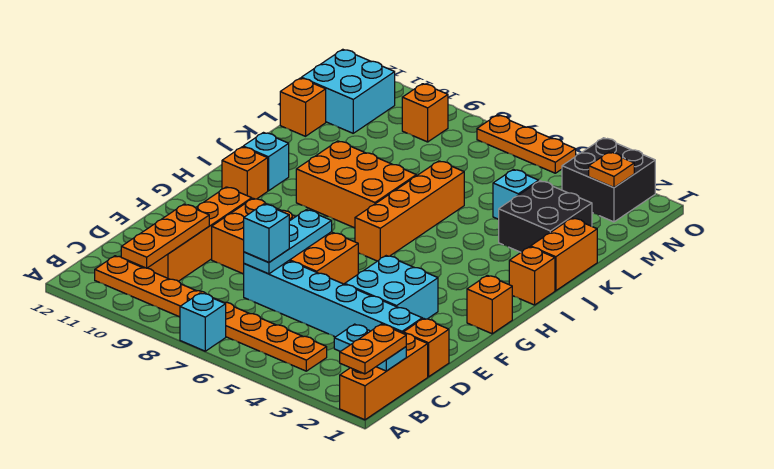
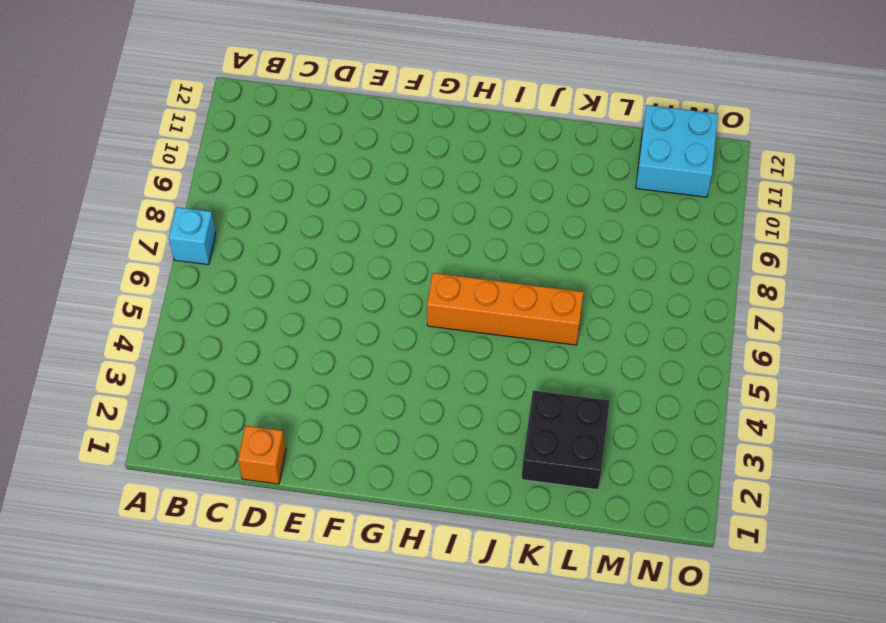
none -> orange brick A1:C1 level 1
none -> orange plate B4:B11 level 1
none -> orange brick C10:F10 level 1

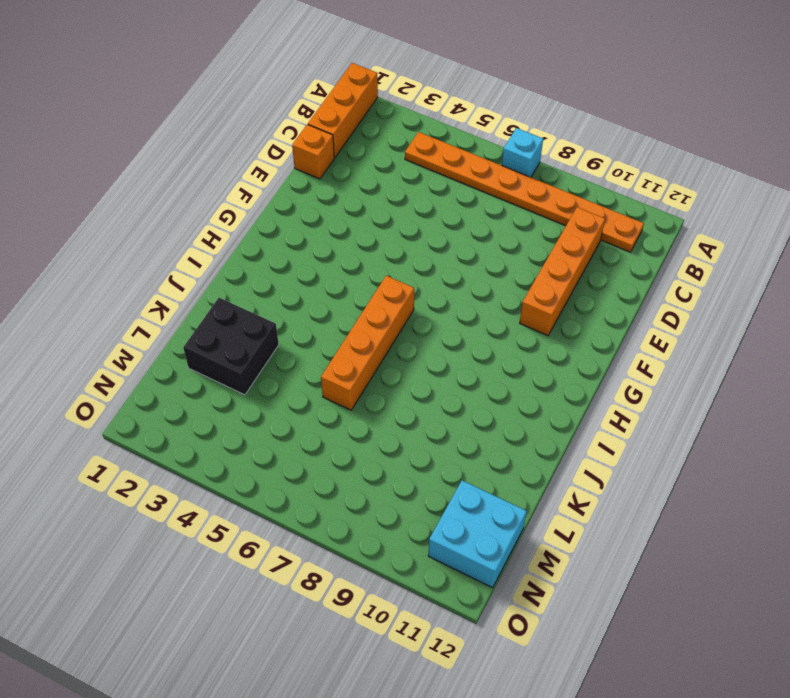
none -> cyan brick D2:D7 level 1
none -> cyan brick E3:F4 level 1
none -> orange brick E6:F9 level 1

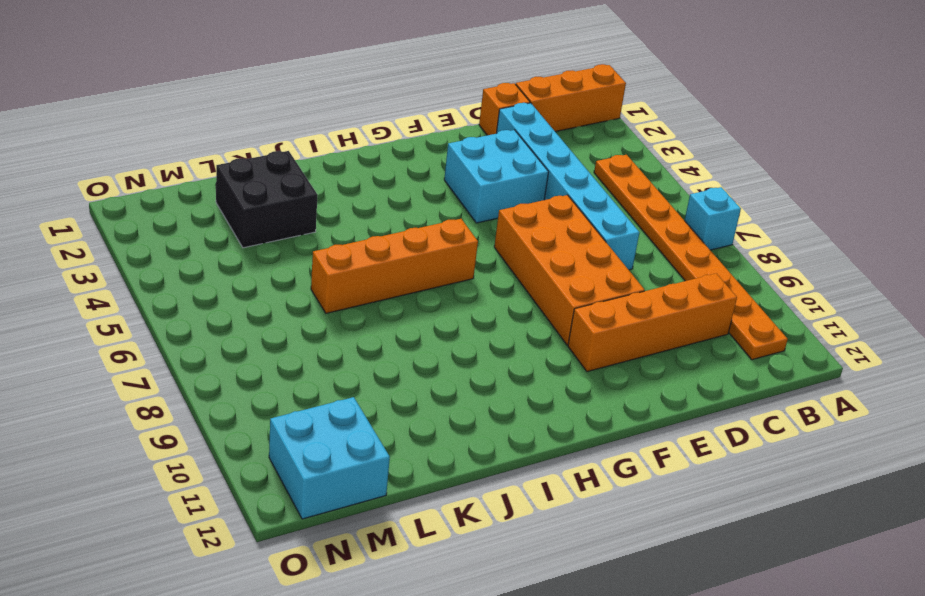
none -> orange brick G1 level 1
none -> orange brick H11 level 1
none -> orange brick I1 level 1

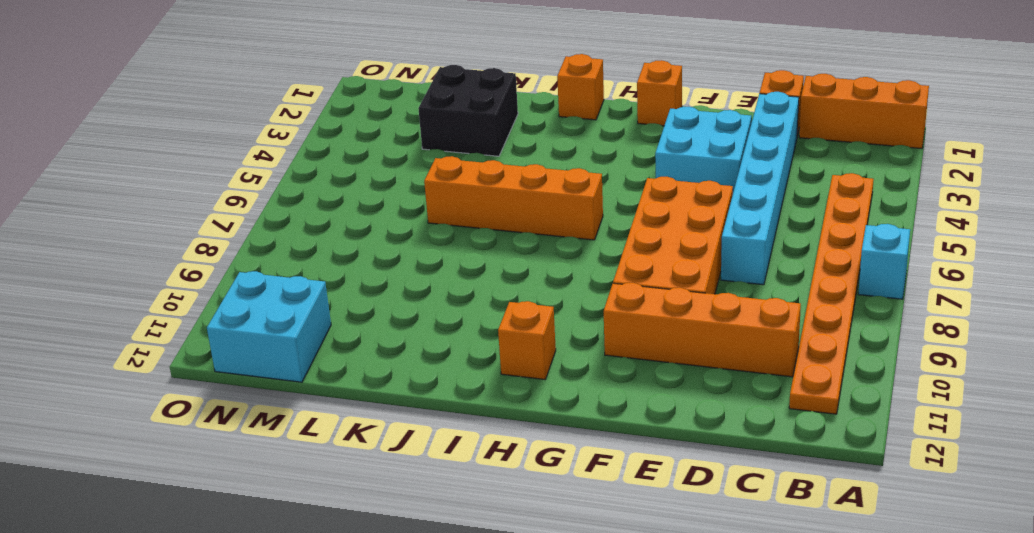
none -> orange brick I7:J9 level 1
none -> cyan brick I11 level 1
none -> orange brick J1:K1 level 1

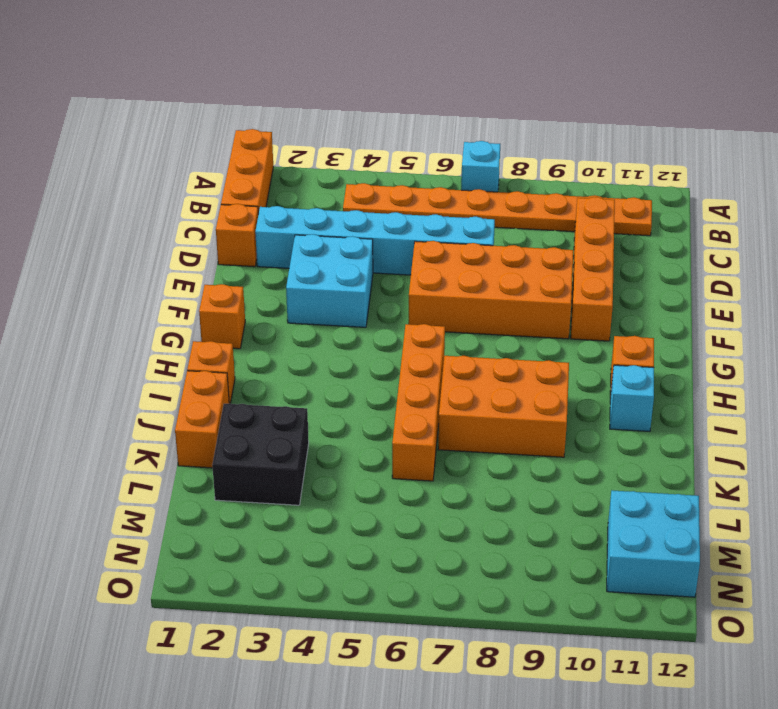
none -> cyan brick L4 level 1
none -> orange brick L12 level 1
none -> black brick N2:O3 level 1

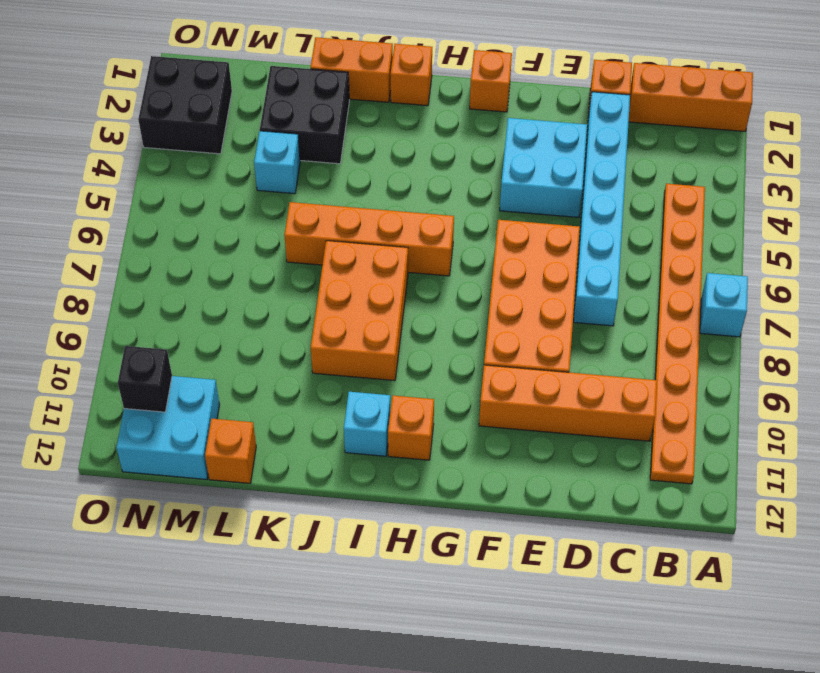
black brick N11 level 2 -> none
none -> orange brick N9 level 1
none -> orange plate O5:O7 level 1
none -> cyan plate B1:B2 level 2

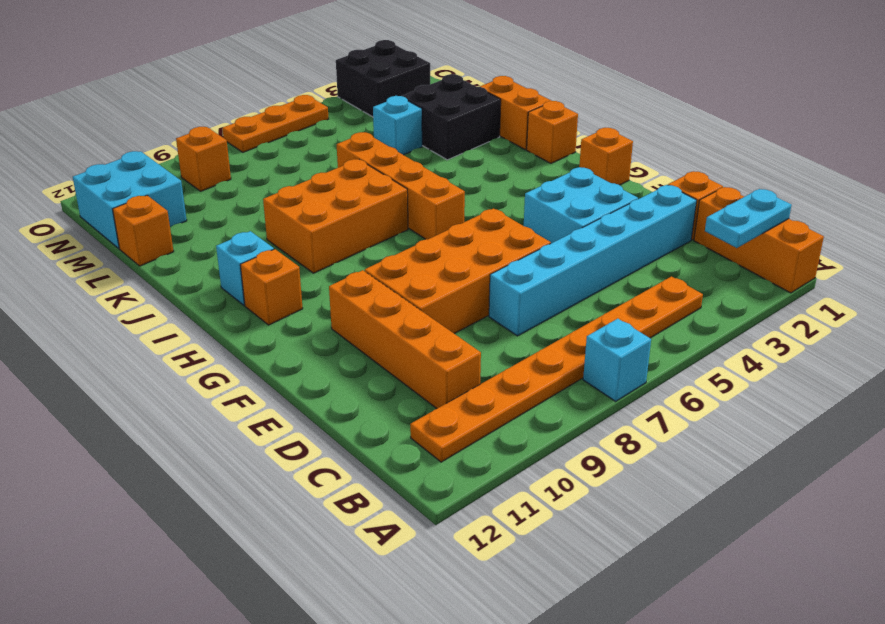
none -> orange plate B10:D10 level 2
none -> cyan plate D7:F7 level 2
none -> orange plate N2 level 2

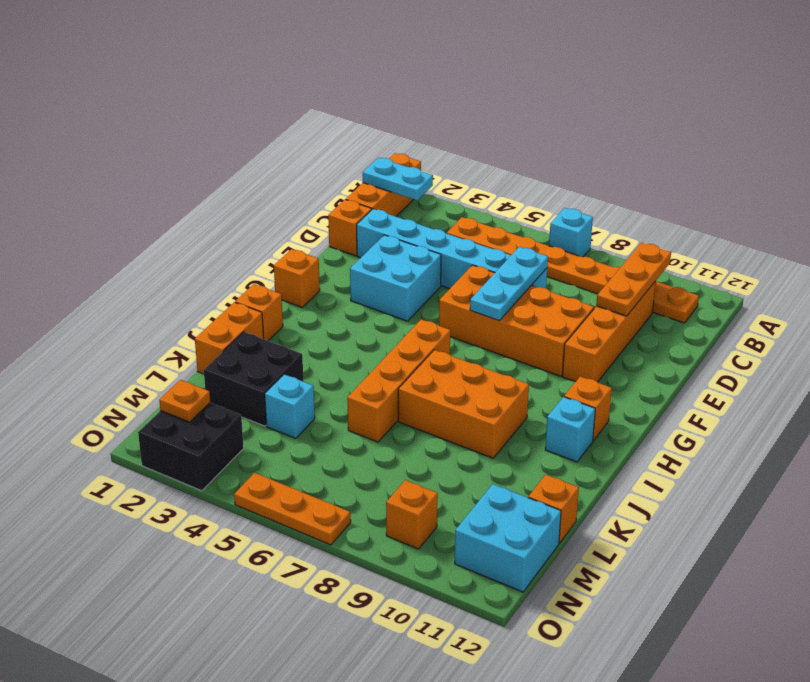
none -> orange plate A1:B1 level 3
none -> cyan brick D7 level 3

